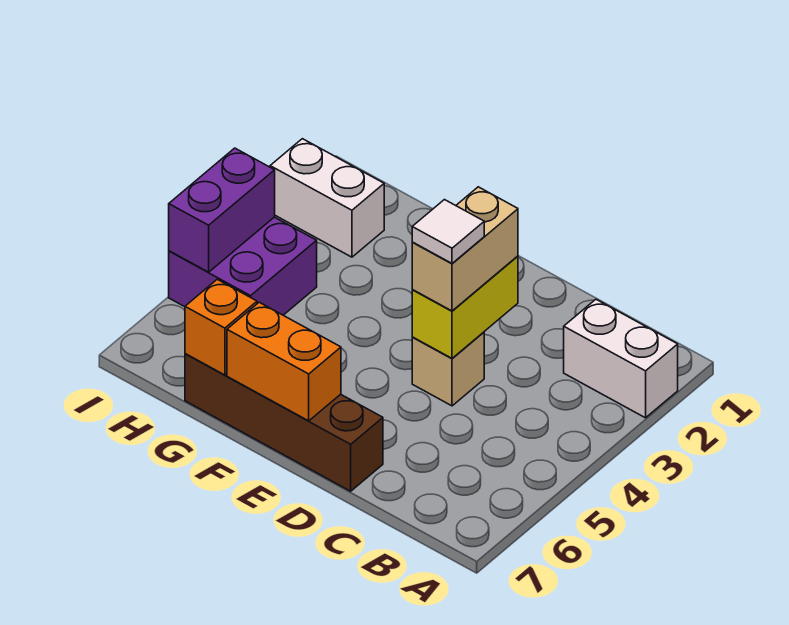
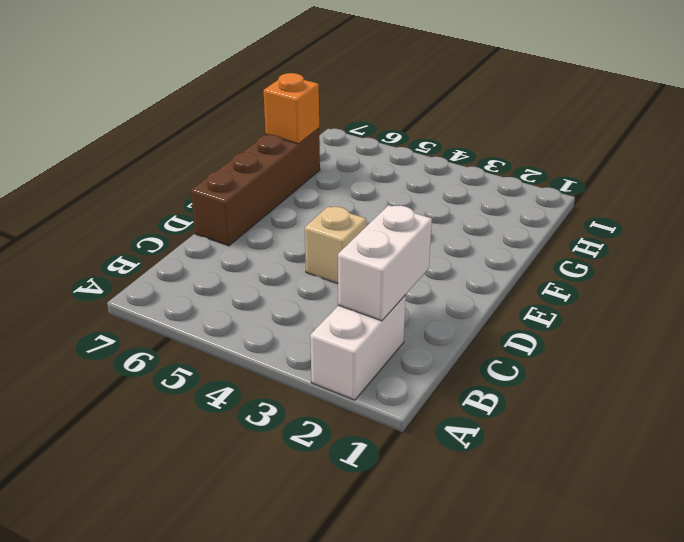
white brick B2:C2 level 2 -> white brick H2:I2 level 1
none -> purple brick H4:I5 level 1
none -> yellow brick D3:D4 level 2

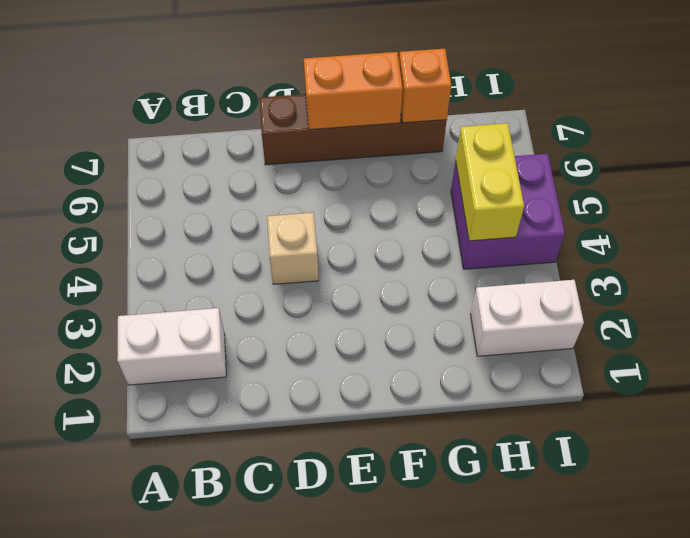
yellow brick H4:H5 level 2 -> yellow brick D3:D4 level 2
none -> purple brick I4:I5 level 2
none -> tan brick D3:D4 level 3

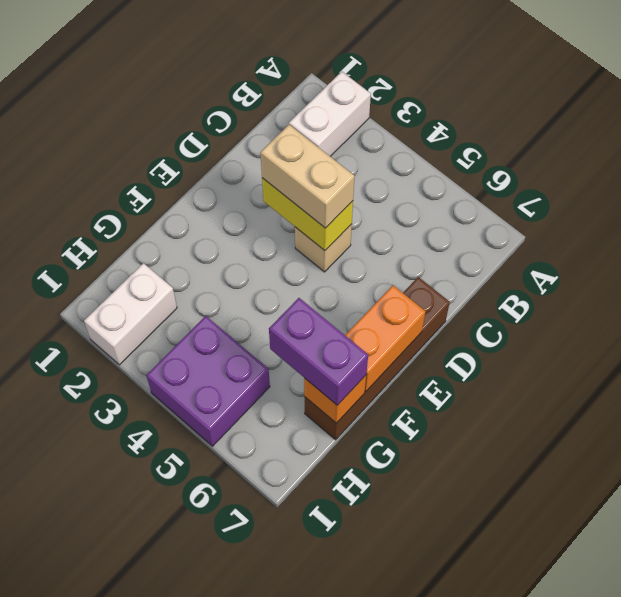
purple brick G6:G7 level 3 -> purple brick I4:I5 level 2
none -> white tile D4 level 4

